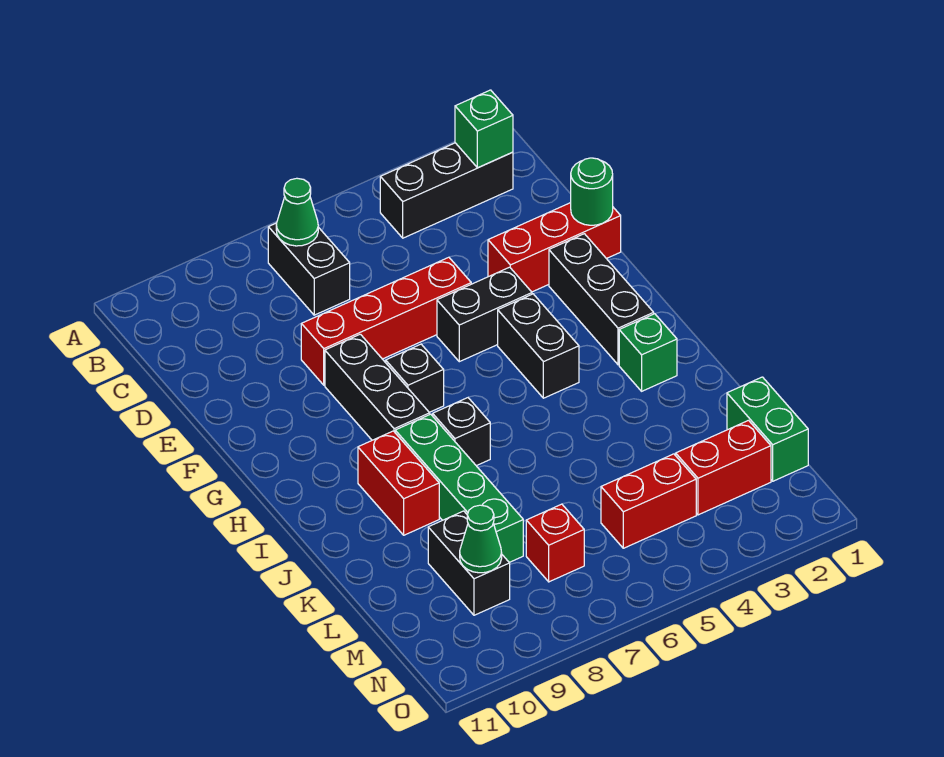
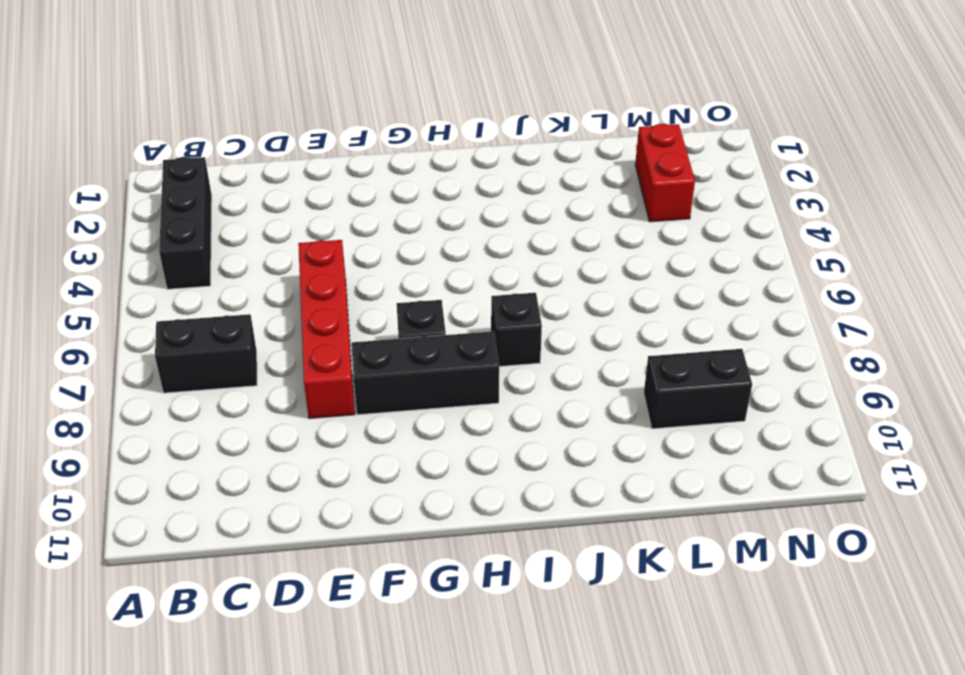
none -> red brick E1:E3 level 1
none -> black brick F2:H2 level 1
none -> black brick F4:F5 level 1

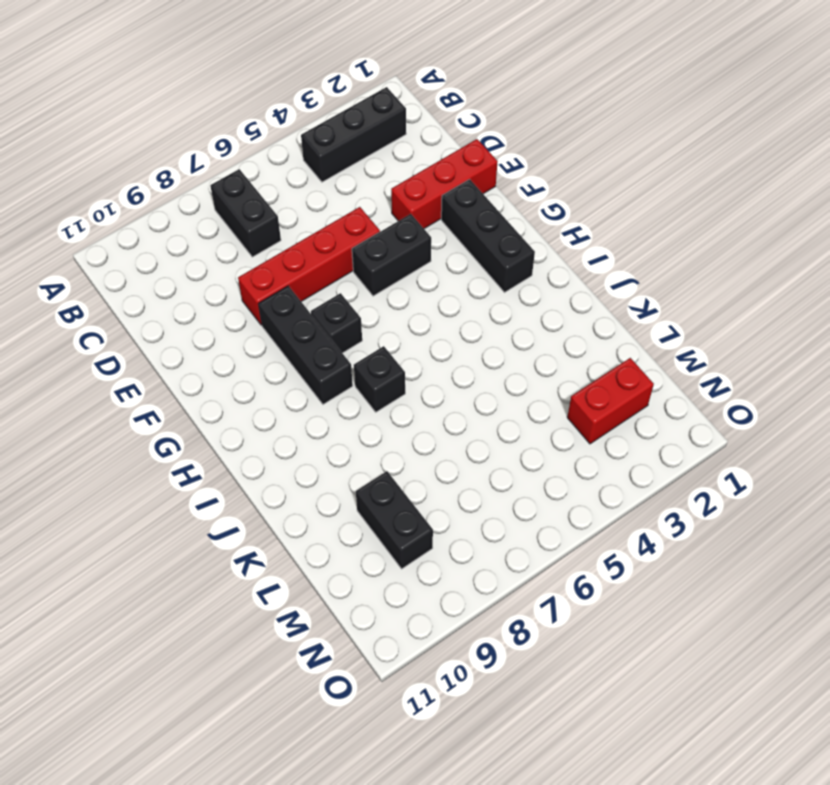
none -> black brick G4:H4 level 1
none -> green brick I2 level 1
none -> green brick I8:L8 level 1

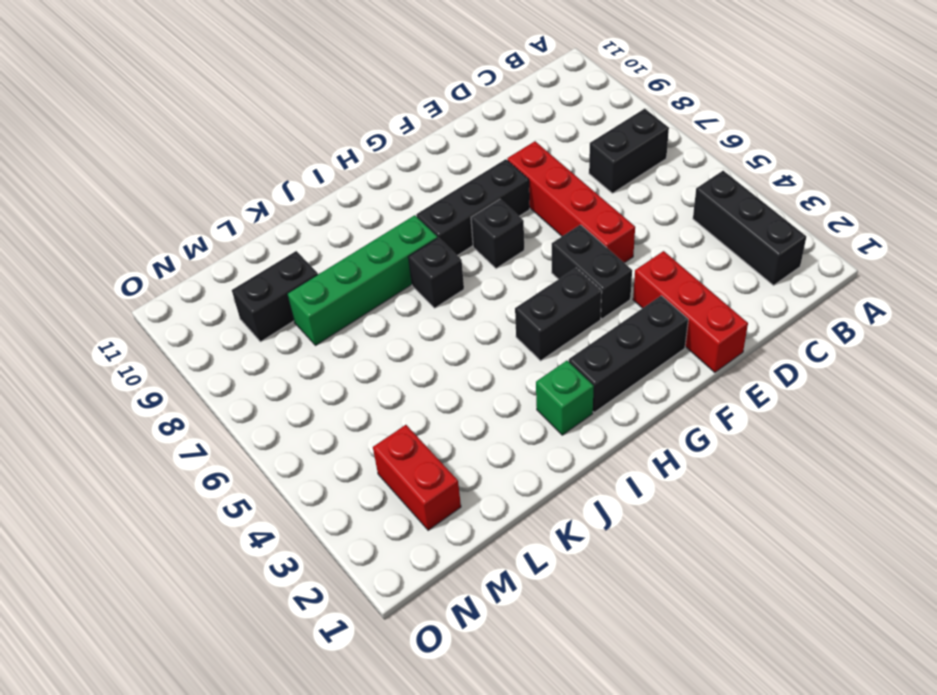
none -> red brick I9:J9 level 1
none -> green brick L1:M1 level 1
none -> red brick M4:M5 level 1

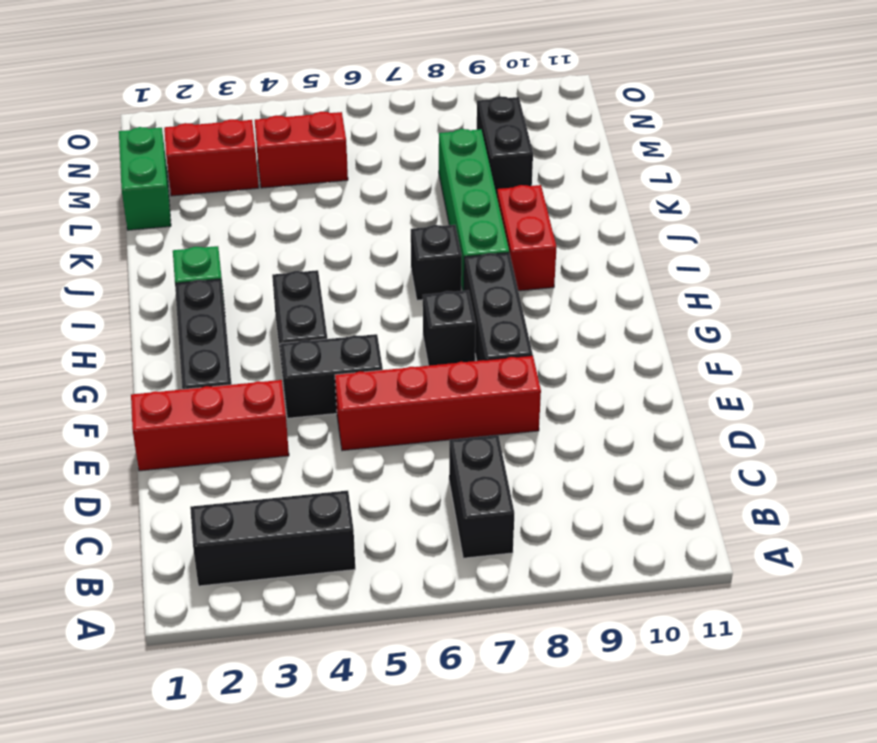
none -> red brick M7 level 1
none -> green brick B2 level 2
none -> green cone B7 level 2

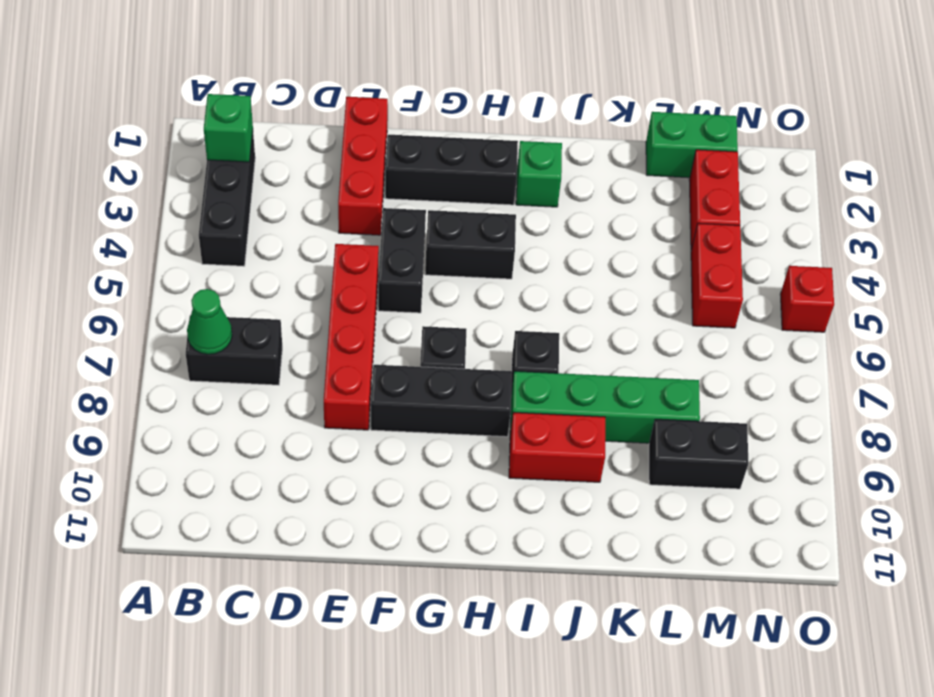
red brick O5 level 1 -> red brick M7 level 1
none -> green round brick E1 level 2
none -> green cone M9 level 2

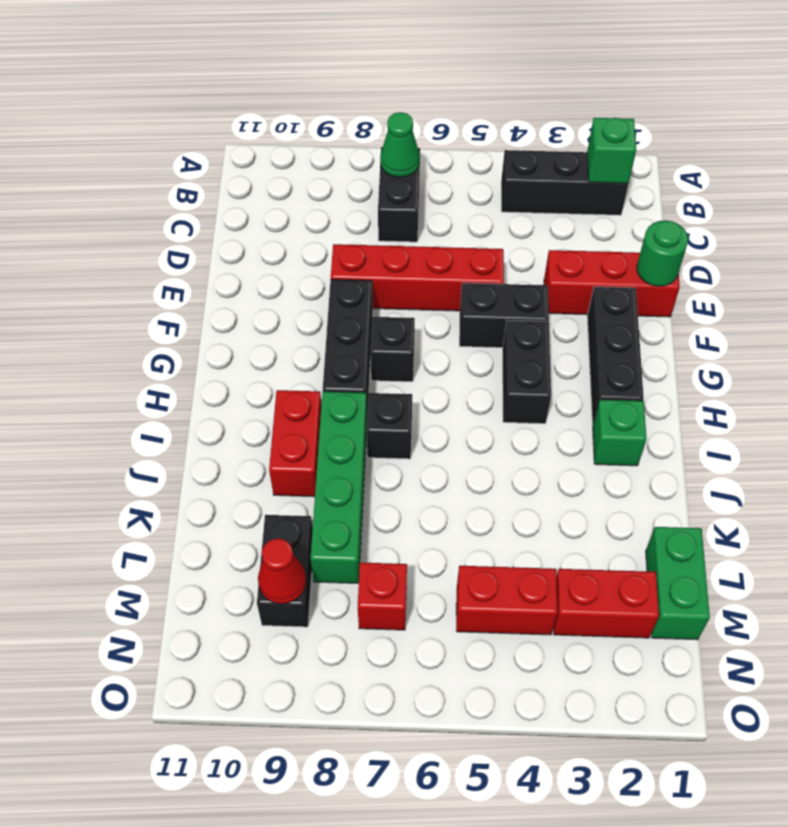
red cone M9 level 2 -> green cone M9 level 2

